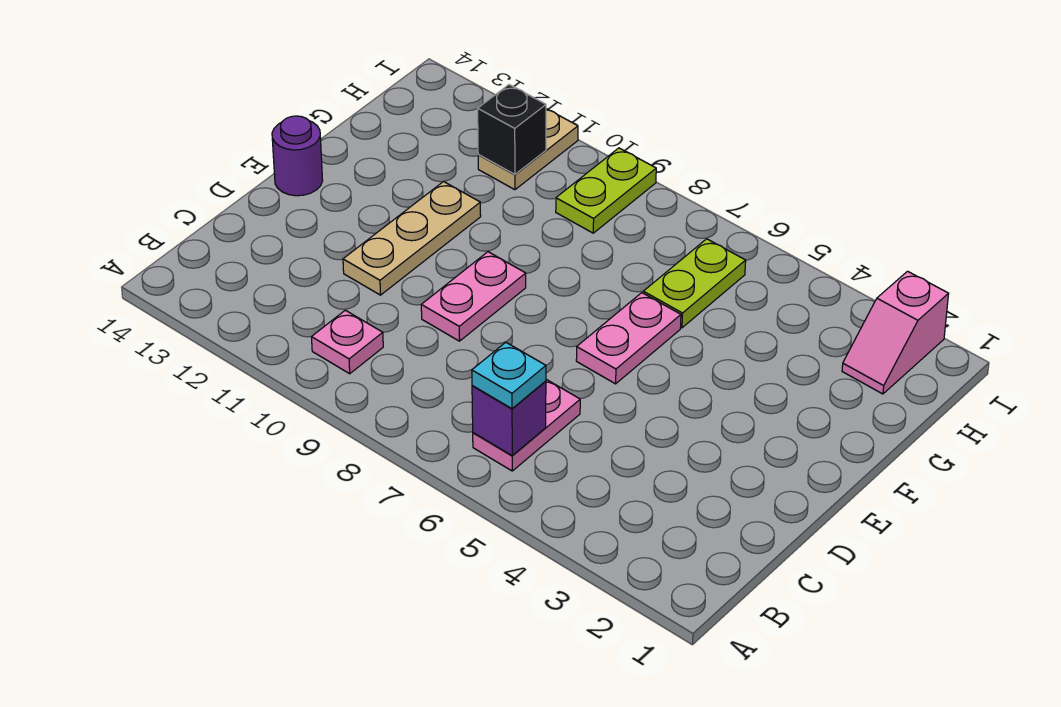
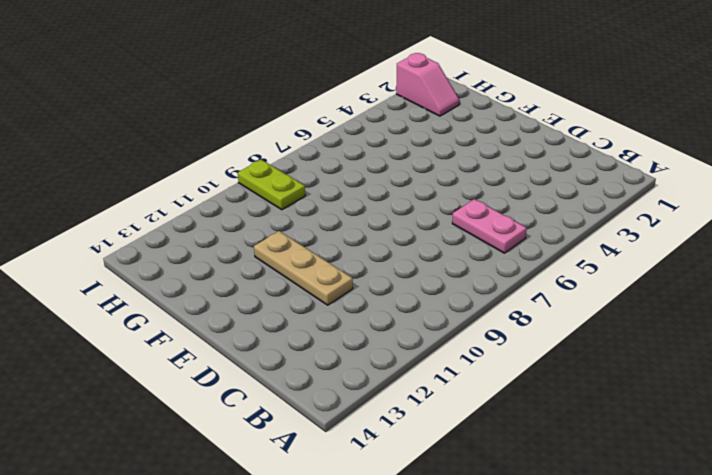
none -> pink plate B10 level 1
none -> pink plate D9:E9 level 1
none -> pink plate E6:F6 level 1

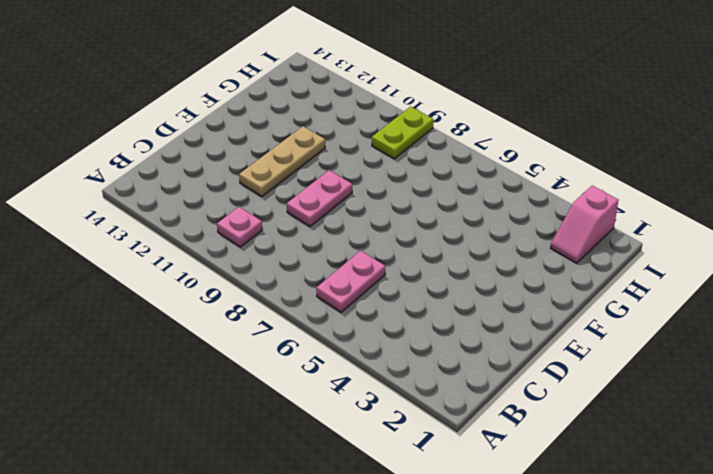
none -> pink plate E6:F6 level 1
none -> purple round brick E14 level 1
none -> lime plate G6:H6 level 1

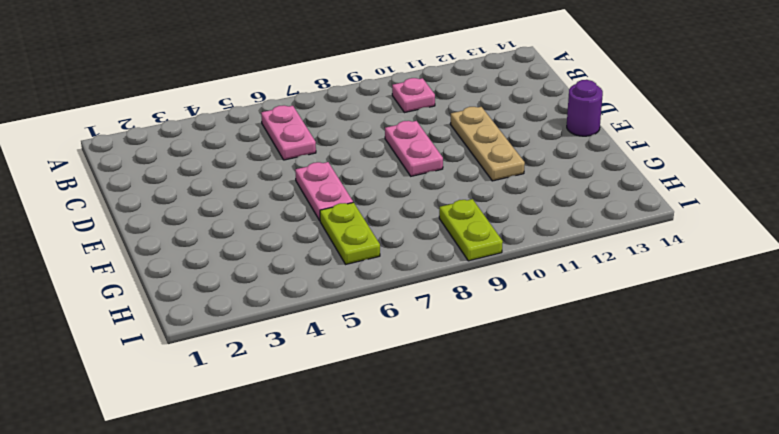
none -> pink slope H2:I2 level 1 top I
none -> tan plate H11:I11 level 1
none -> purple brick B6 level 2

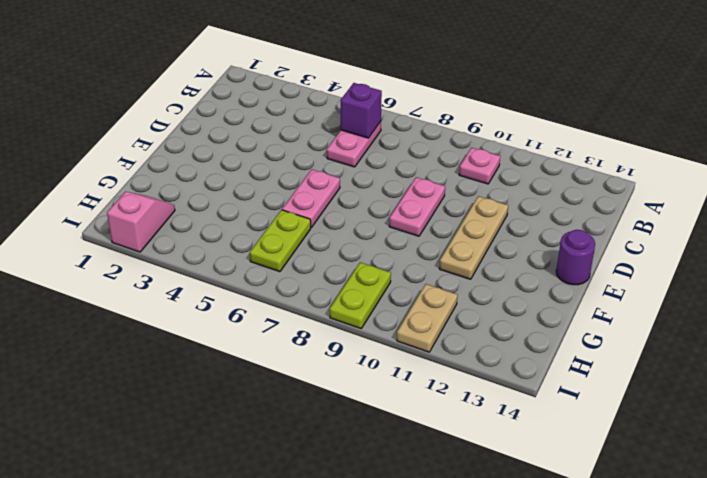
none -> black brick H11 level 2
none -> cyan plate B6 level 3

